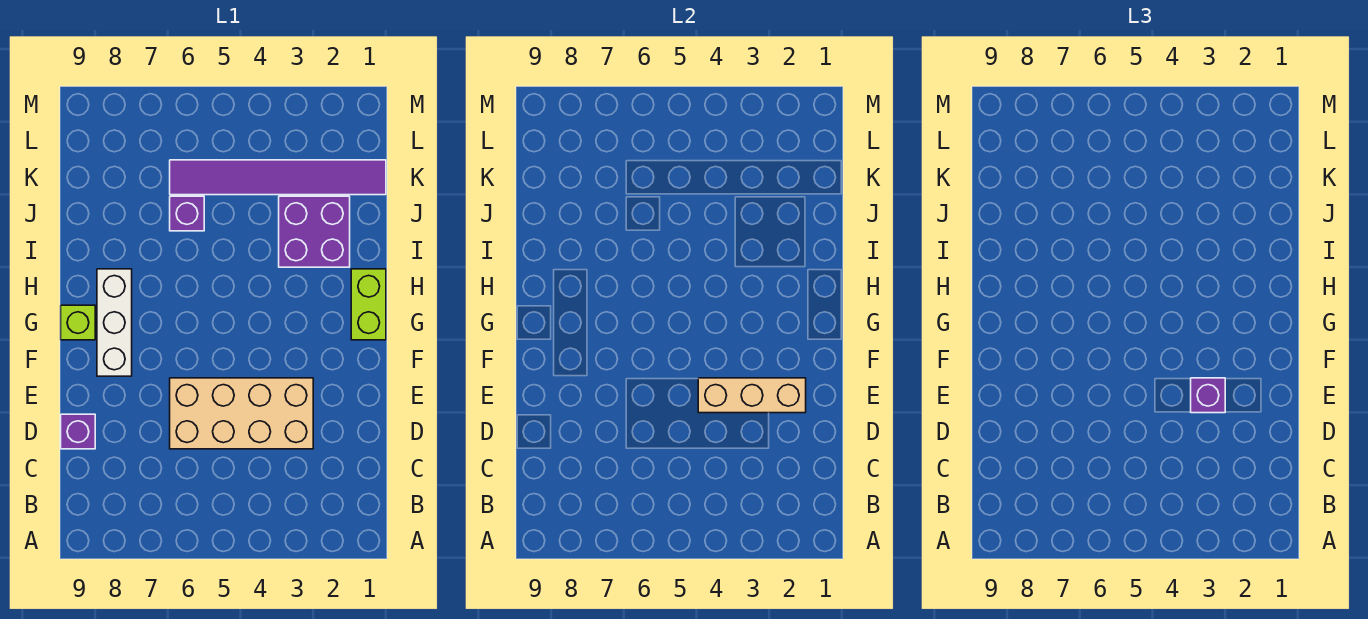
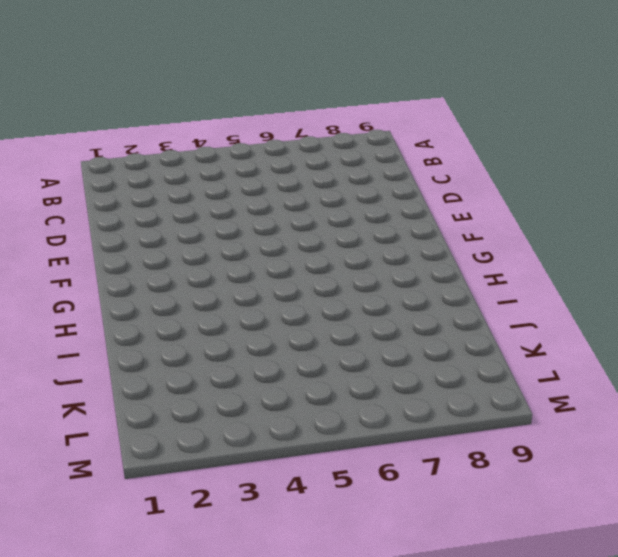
none -> tan brick D3:E6 level 1
none -> purple brick D9 level 1

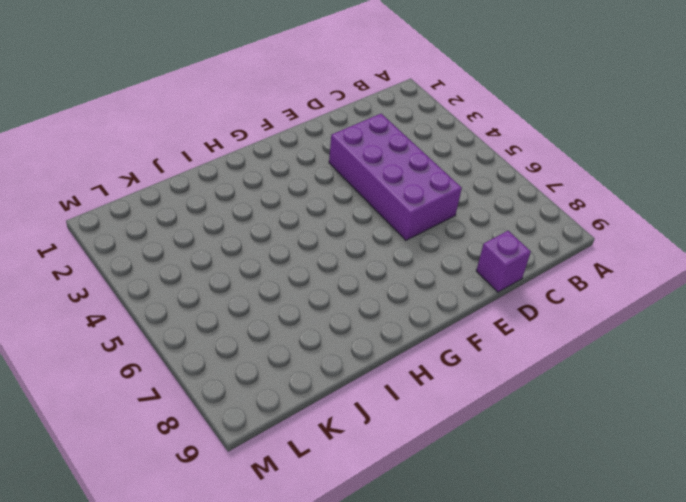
purple brick D3:E6 level 1 -> tan brick D3:E6 level 1
none -> white brick F8:H8 level 1
none -> lime brick G1:H1 level 1

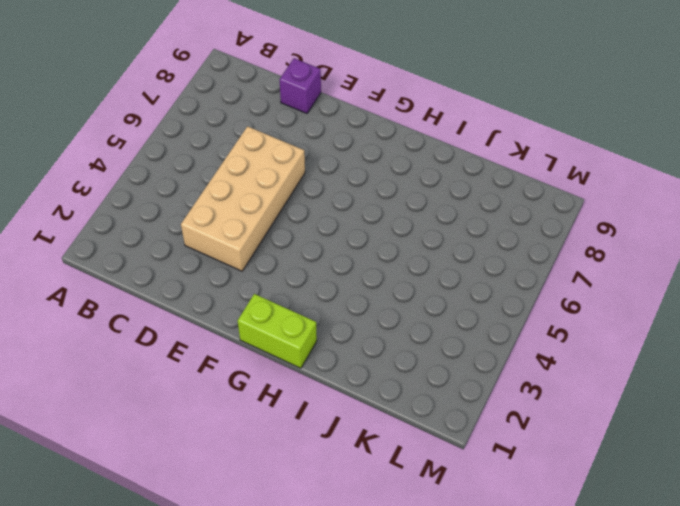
none -> white brick F8:H8 level 1
none -> lime brick G9 level 1

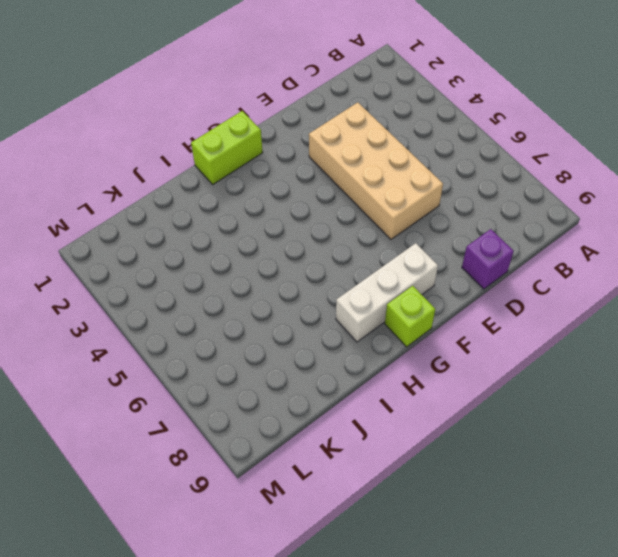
none -> purple brick I2:J3 level 1
none -> purple brick J6 level 1

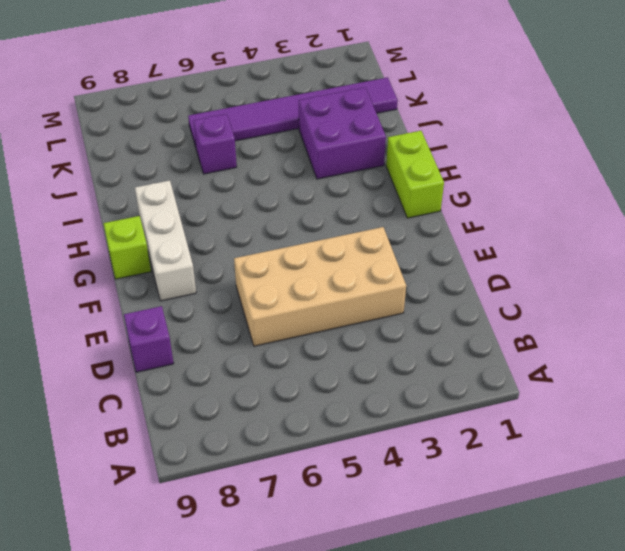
none -> tan brick E2:E4 level 2
none -> purple brick E3 level 3

